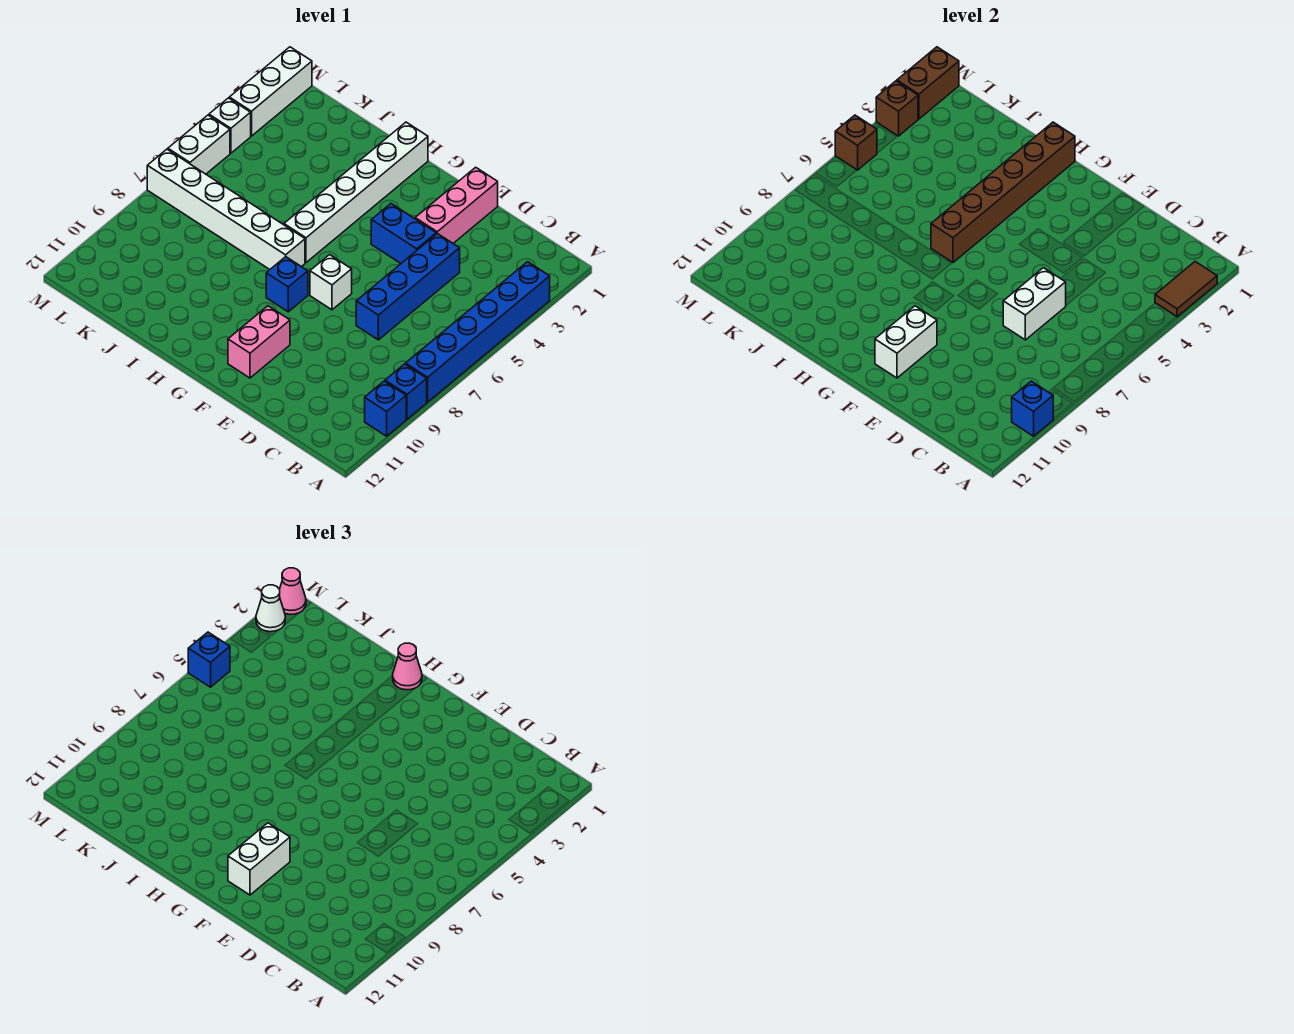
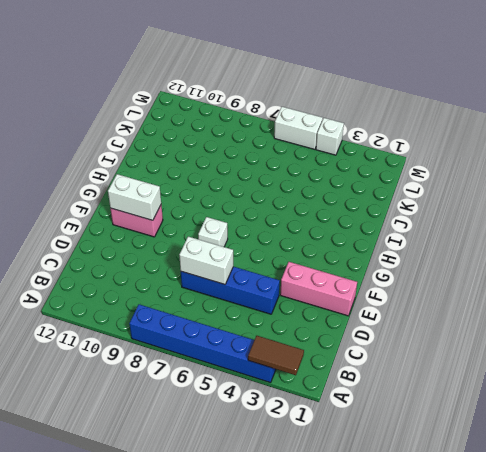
none -> blue brick A9 level 1
none -> blue brick A10 level 1
none -> blue brick E4:F4 level 1

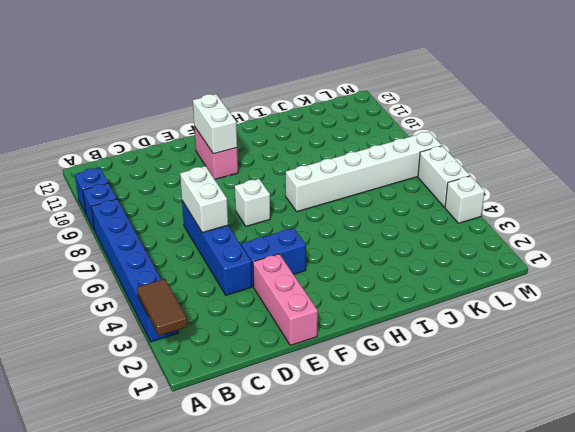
none -> blue brick G8 level 1
none -> white brick H1:H6 level 1
none -> white brick M1:M3 level 1

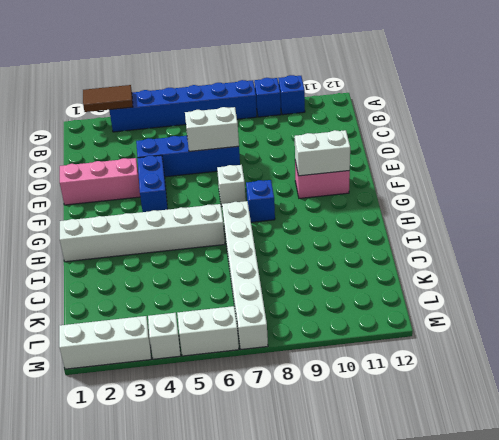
none -> blue brick A10 level 2
none -> brown brick H1:H6 level 2
none -> brown brick M1:M2 level 2

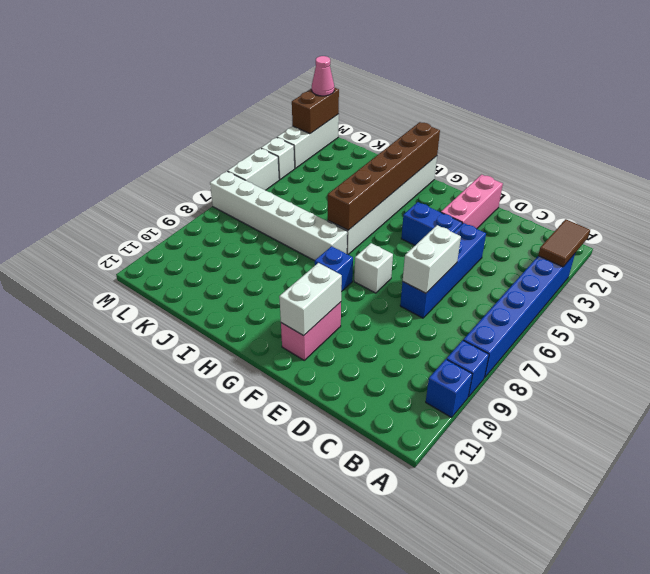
none -> blue brick A10 level 2
none -> brown brick M3 level 2
none -> brown brick M5 level 2

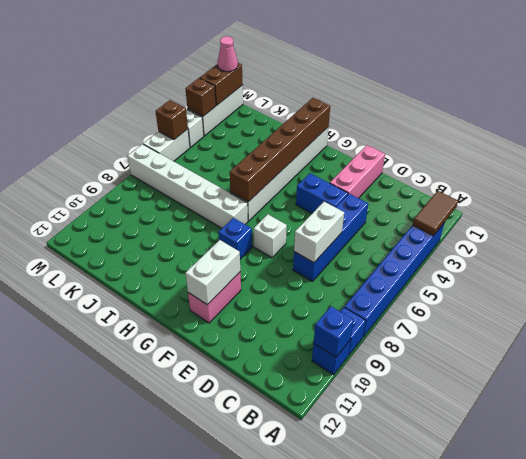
none -> white brick F10:F11 level 3
none -> pink cone H1 level 3
none -> white cone M2 level 3

